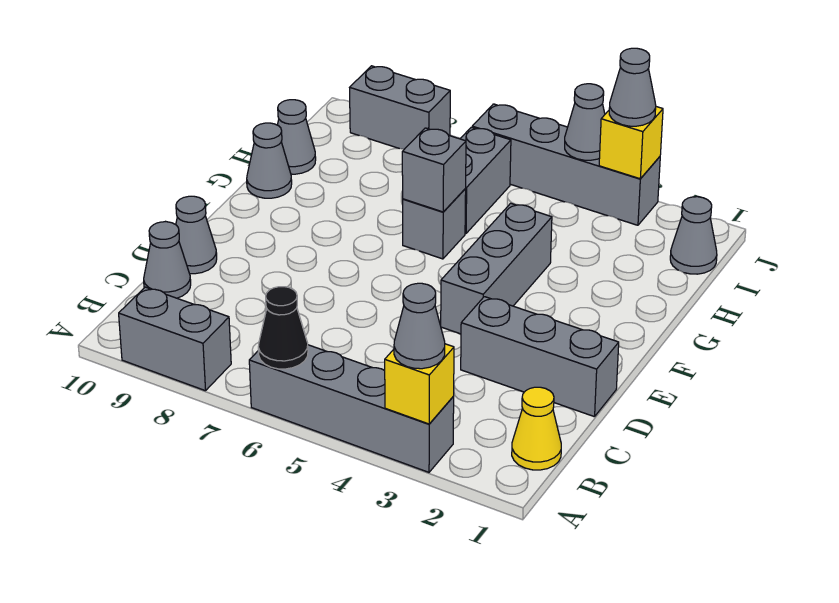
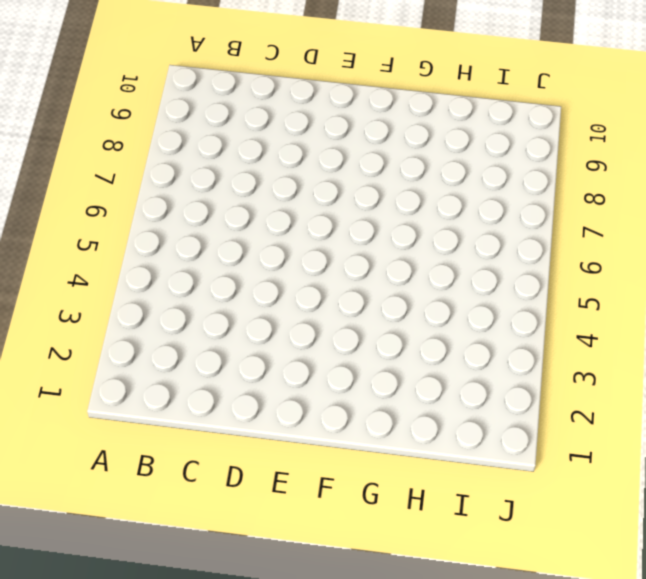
none -> grey brick A3:A6 level 1
none -> grey brick A8:A9 level 1
none -> yellow cone B1 level 1

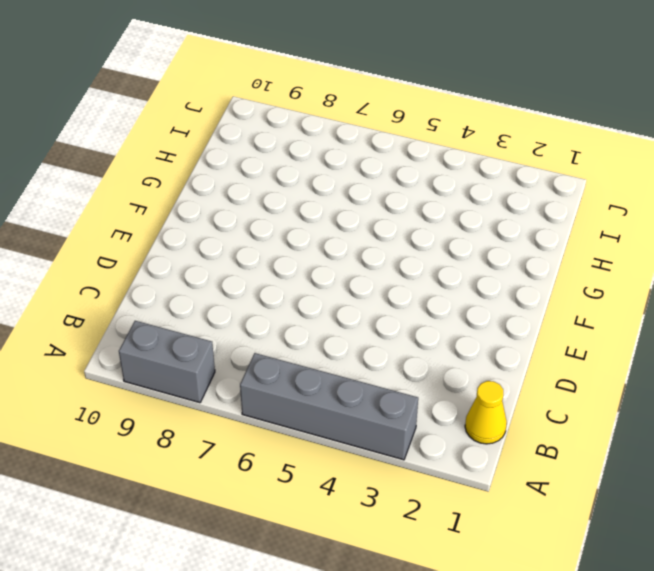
none -> grey cone C10 level 1
none -> grey brick D1:D3 level 1
none -> grey cone D10 level 1

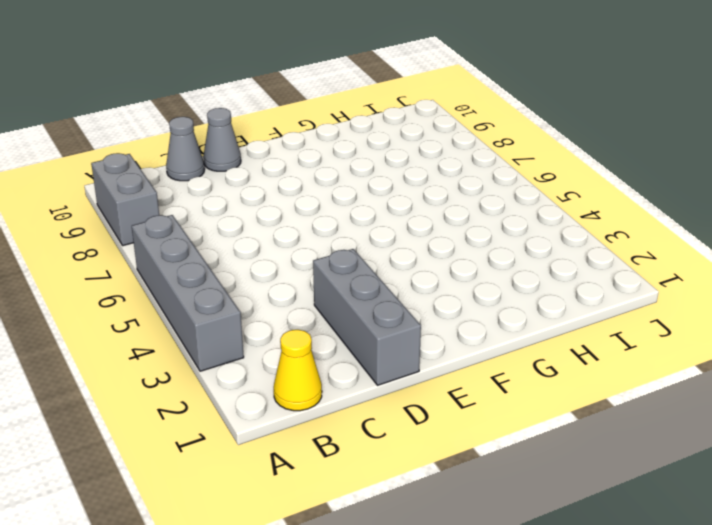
none -> grey brick E4:G4 level 1
none -> grey brick G6 level 1
none -> grey cone G10 level 1

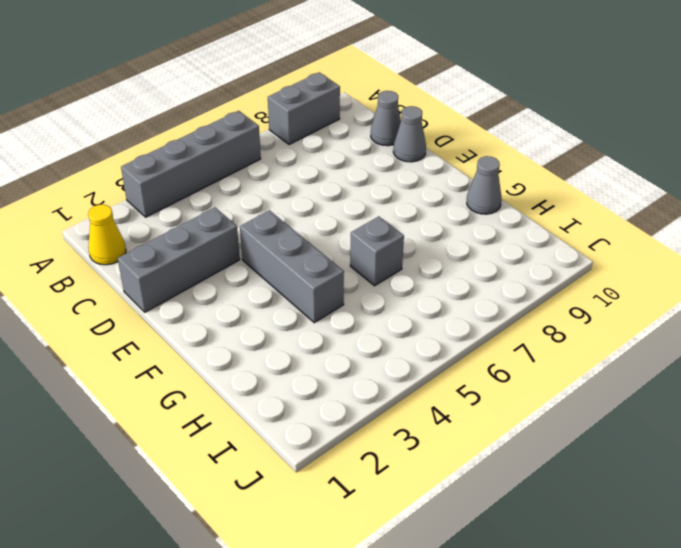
none -> grey brick H6:I6 level 1
none -> grey cone H10 level 1
none -> grey cone I1 level 1

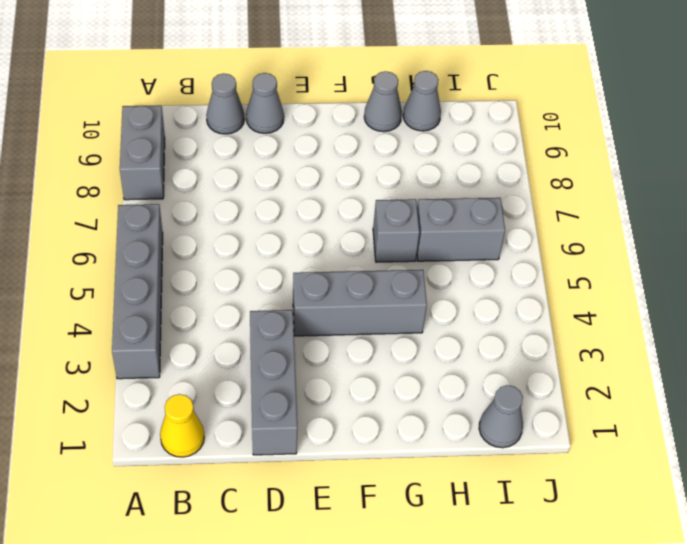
none -> grey brick J3:J6 level 1
none -> grey brick J8:J9 level 1
none -> yellow brick A3 level 2

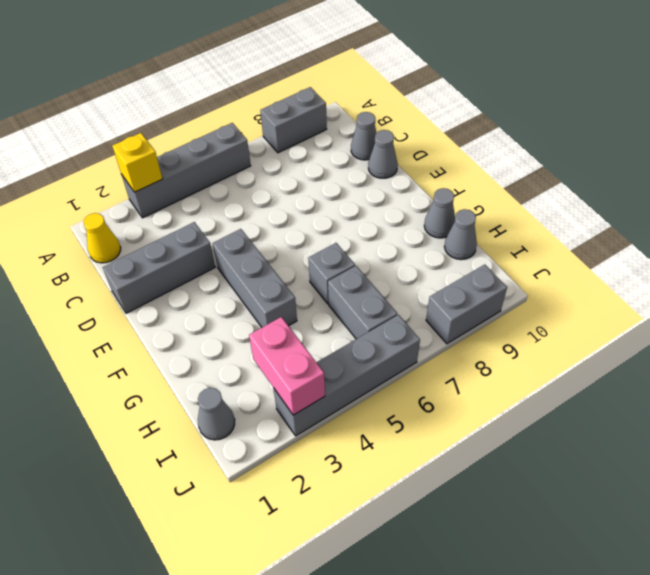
pink brick I3:J3 level 2 -> yellow brick J3 level 2
none -> black cone A6 level 2
none -> grey brick G6 level 2
none -> grey cone J4 level 2

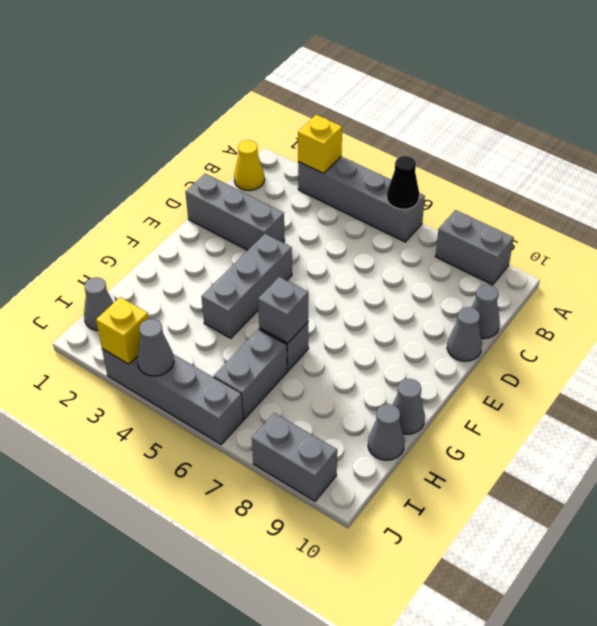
none -> grey cone A3 level 3
none -> grey cone J3 level 3

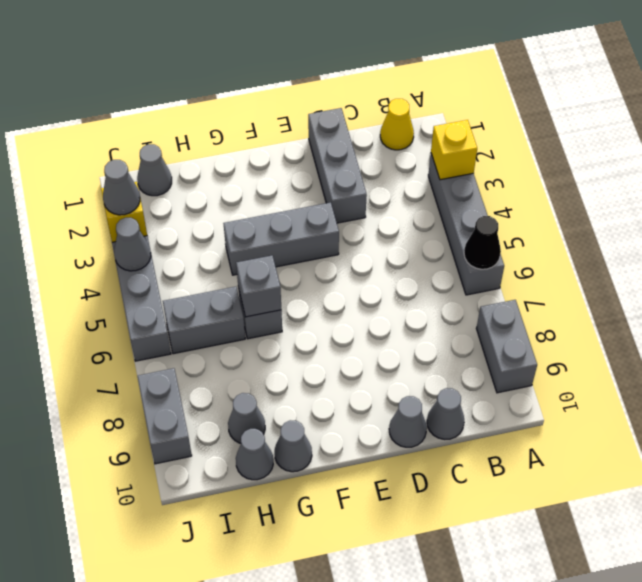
grey cone H9 level 1 -> grey cone A3 level 3

